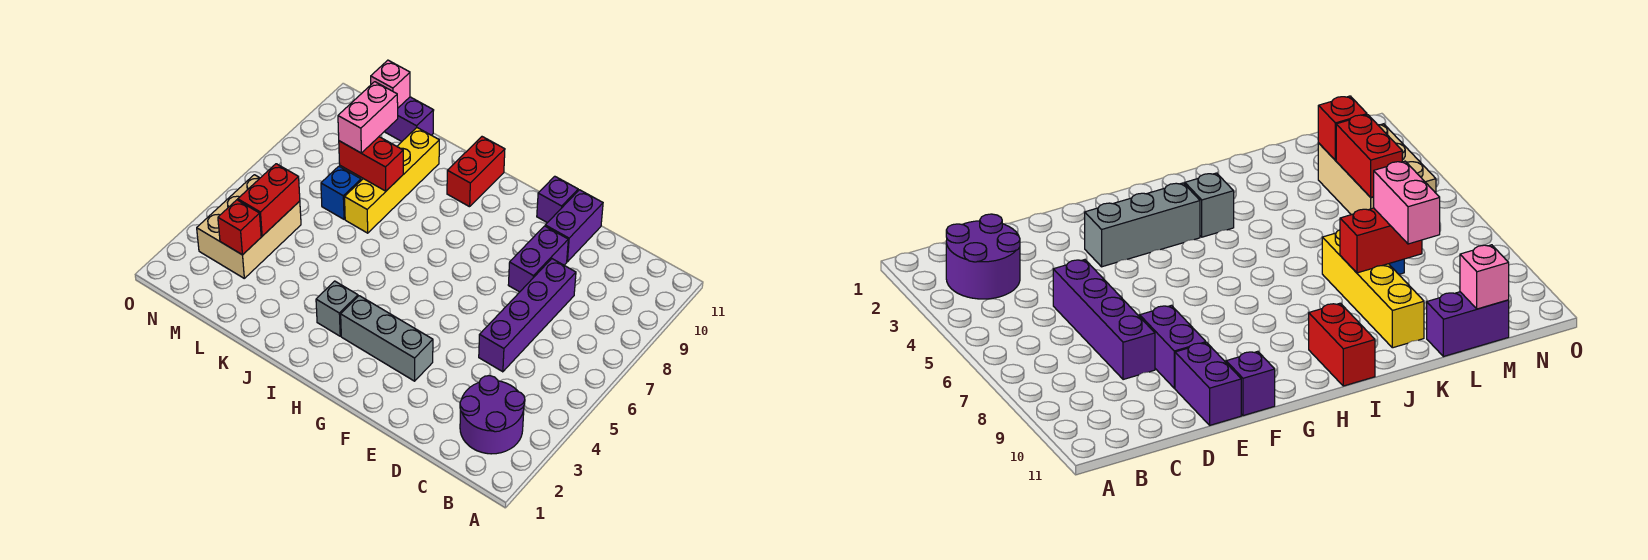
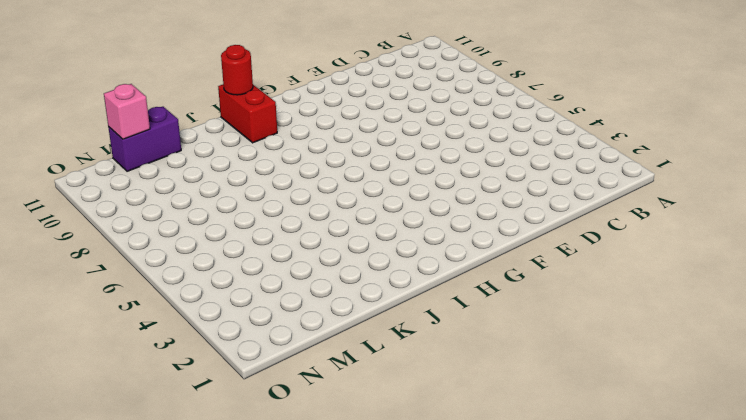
red round brick I11 level 2 -> none
none -> purple round brick B2:C3 level 1
none -> purple brick D5:D8 level 1
none -> purple brick E8:E9 level 1

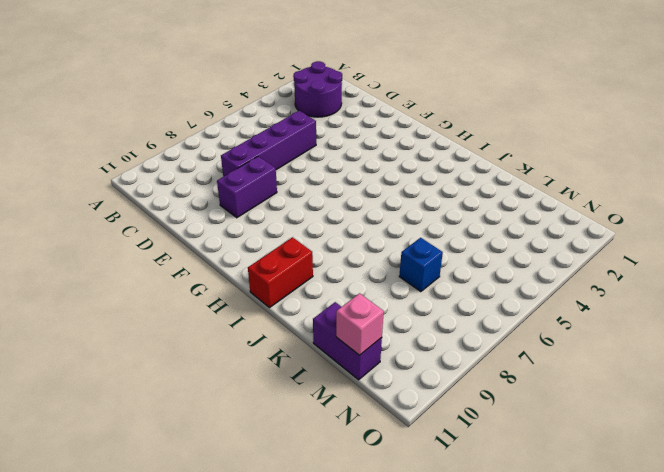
none -> purple brick E10:E11 level 1
none -> grey brick F3:H3 level 1
none -> purple brick F11 level 1

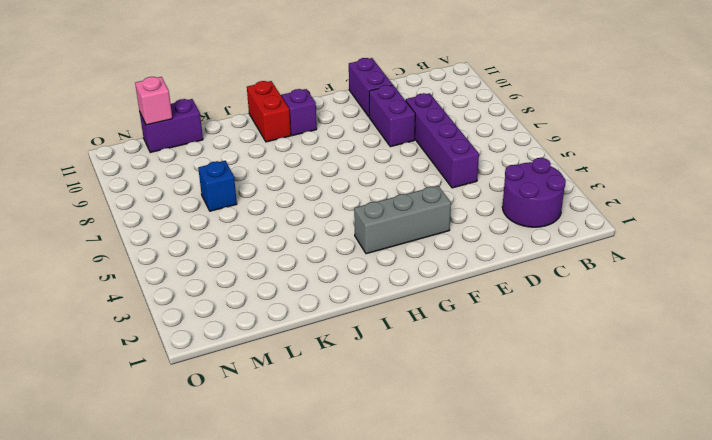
purple brick H10 level 1 -> purple brick F11 level 1
none -> grey brick I3 level 1
none -> yellow brick K7:K10 level 1
none -> tan brick M3:N5 level 1

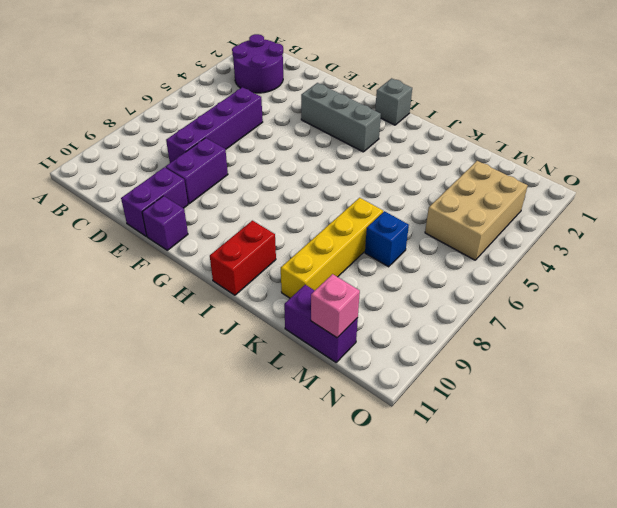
grey brick H1 level 1 -> grey brick I3 level 1
none -> red brick K8:L8 level 2
none -> red brick M3 level 2
none -> red brick M4:M5 level 2

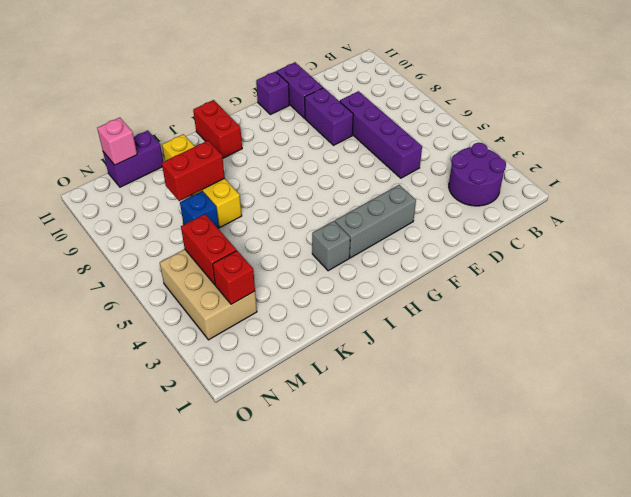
none -> pink brick L8:L9 level 3

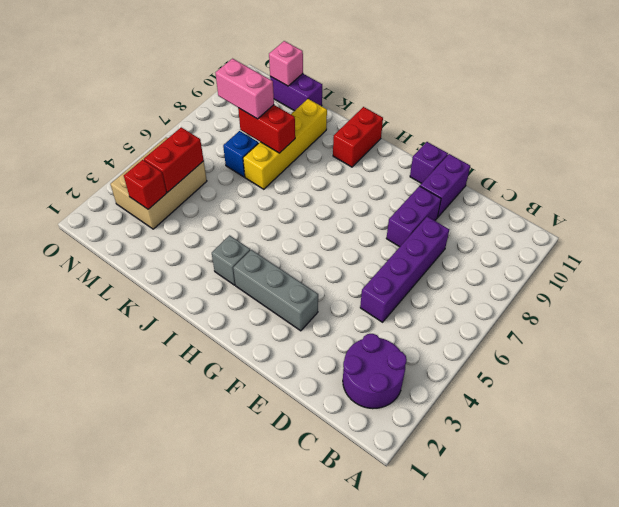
pink brick L8:M8 level 3 -> pink brick L8:L9 level 3

